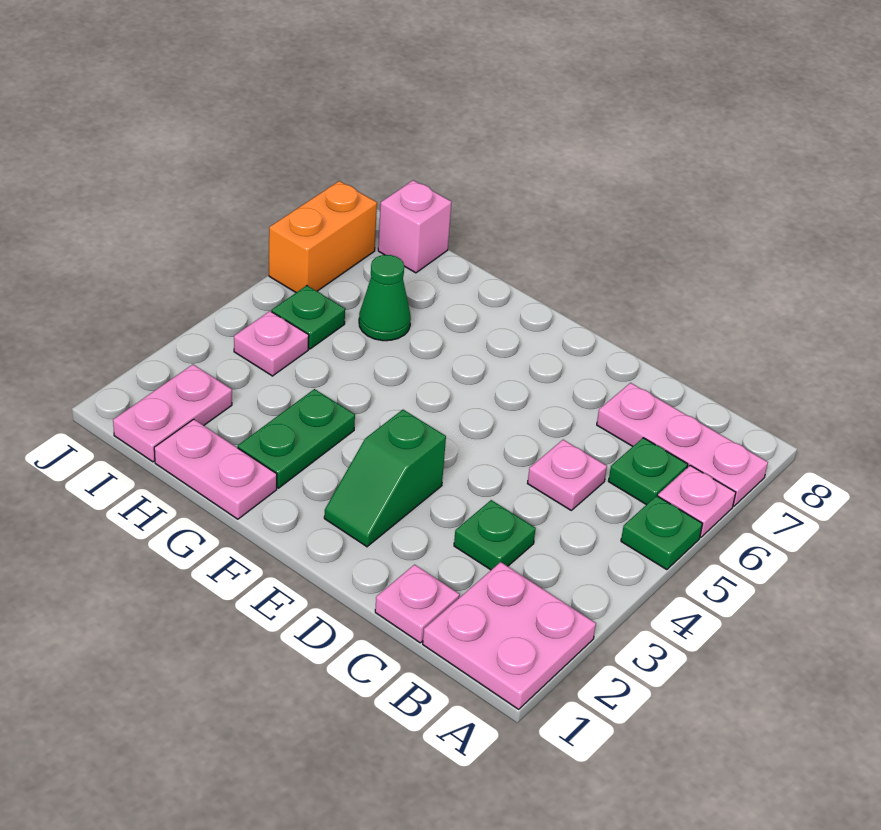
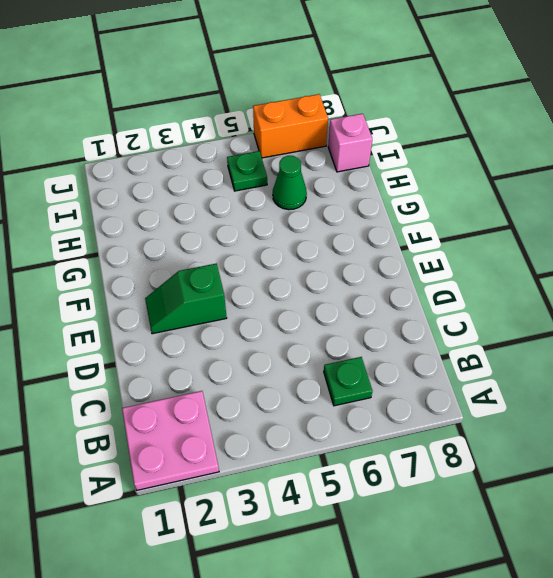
none -> green plate A5 level 1
none -> pink plate A6 level 1
none -> pink plate A7:C7 level 1

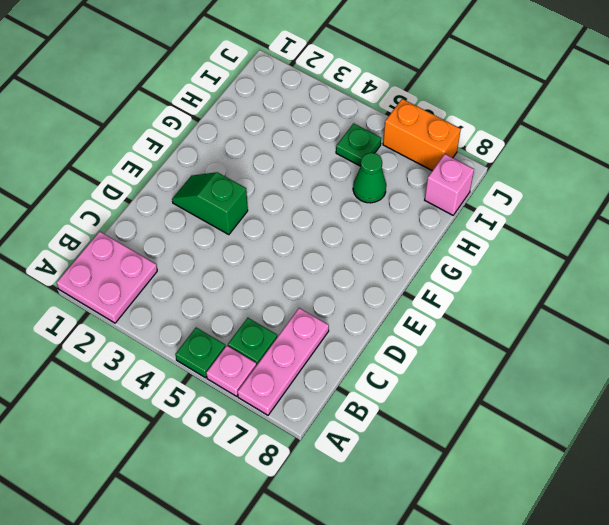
none -> pink plate C1 level 1
none -> green plate C3 level 1
none -> pink plate C5 level 1

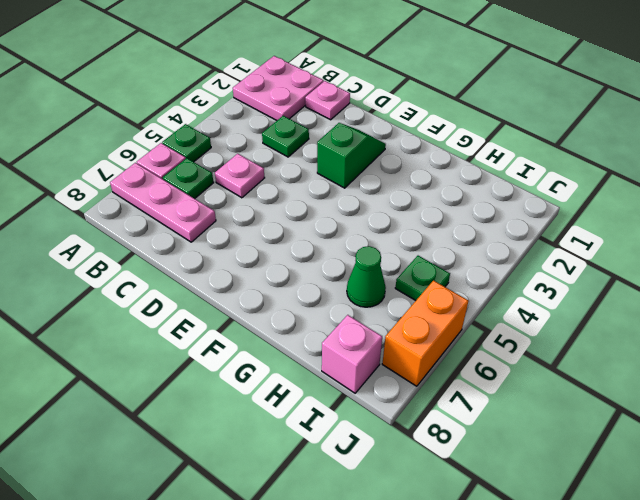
none -> pink plate G1:H1 level 1
none -> green plate G2:G3 level 1
none -> pink plate I1:I2 level 1

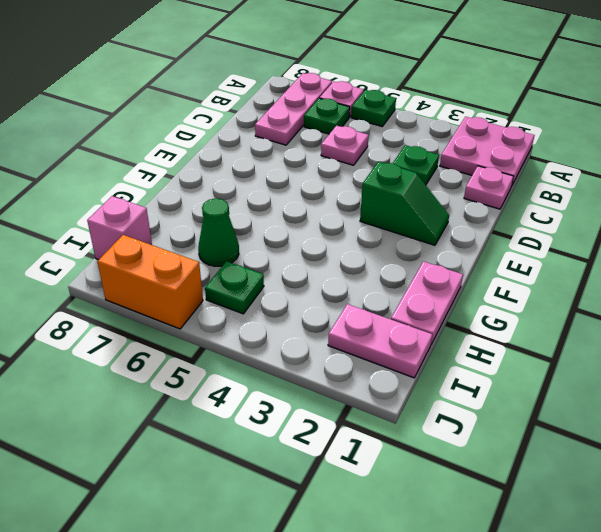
none -> green plate G2:G3 level 1
none -> pink plate I4 level 1

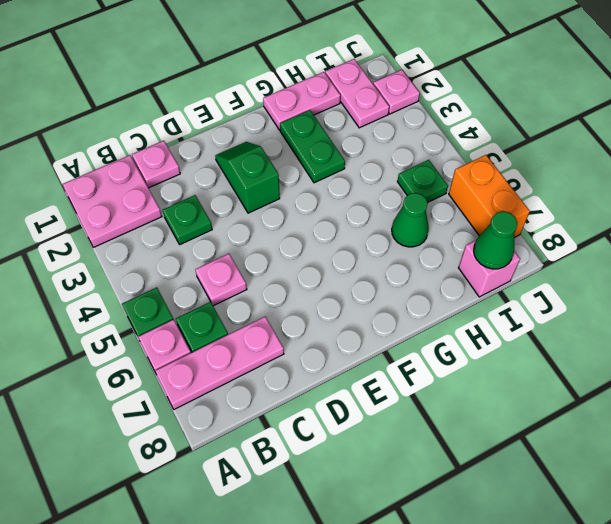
green cone I8 level 2 -> none
pink plate J2 level 1 -> pink plate I4 level 1

